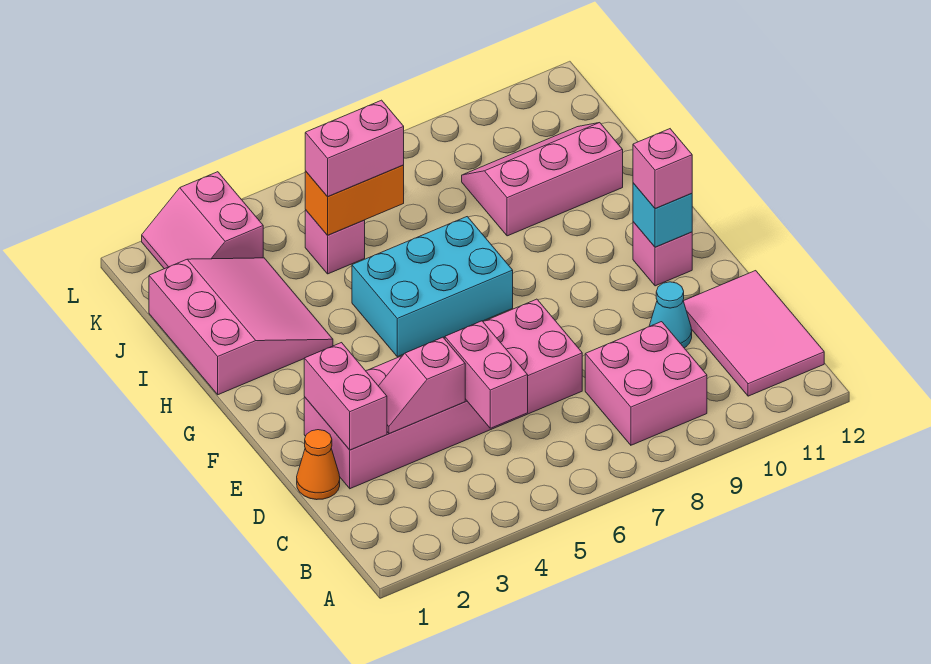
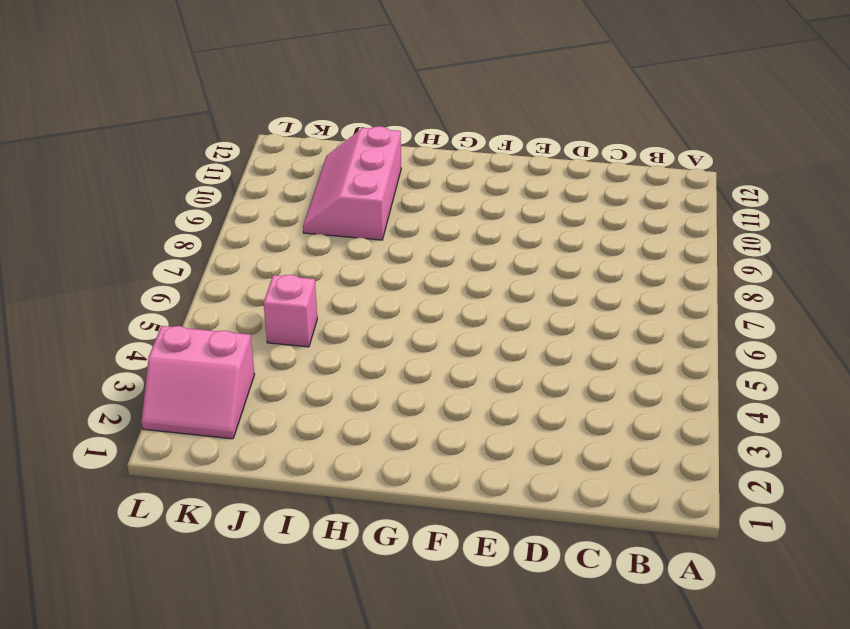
none -> pink brick B8:C9 level 1
none -> pink tile B11:D12 level 1
none -> orange cone D1 level 1

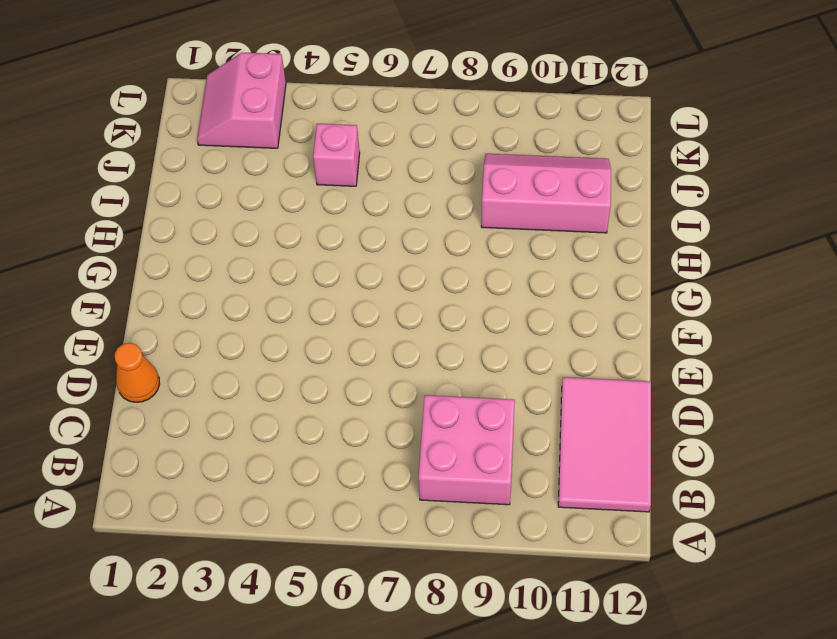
none -> pink brick D2:E7 level 1
none -> cyan cone D10 level 1
none -> pink brick F11 level 1

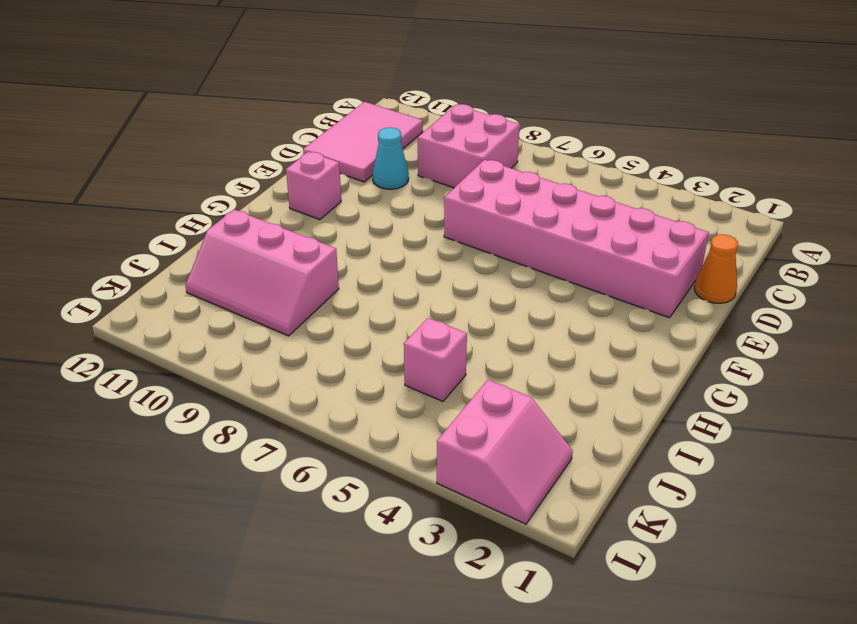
none -> cyan brick G5:H7 level 1
none -> pink slope H1:J3 level 1 top 1
none -> pink brick C5:D5 level 2

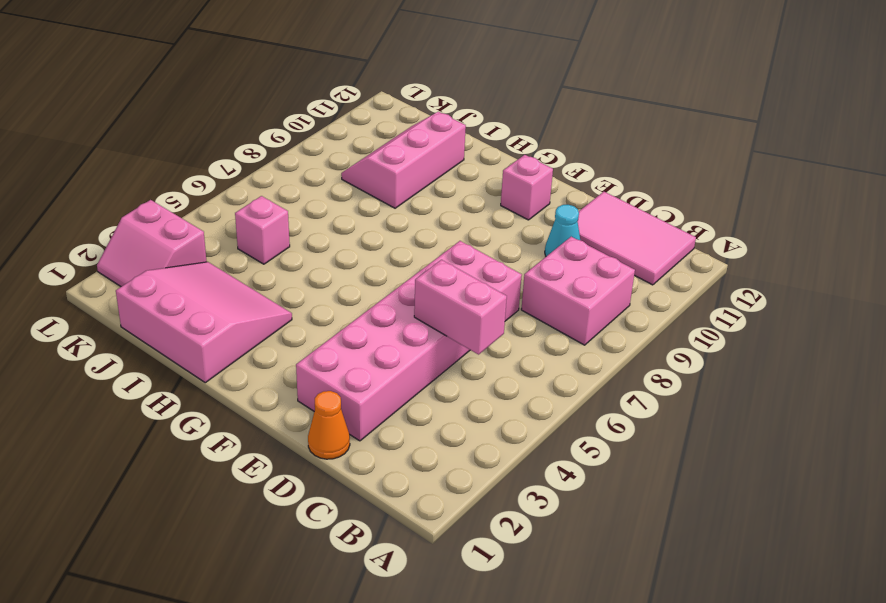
none -> cyan brick G5:H7 level 1
none -> pink brick D2:E2 level 2
none -> pink slope D3:D4 level 2 top 4

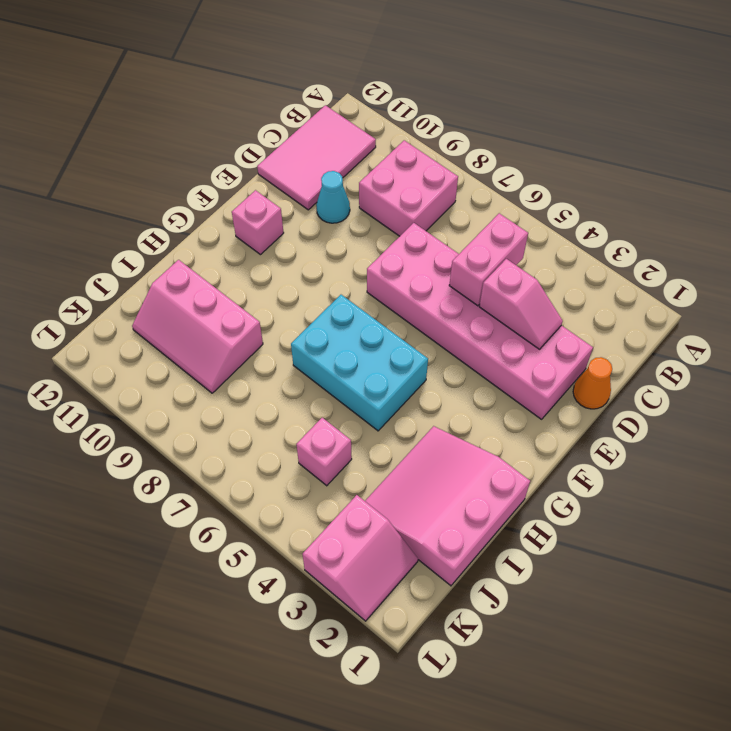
none -> pink brick D2:E2 level 2
none -> cyan brick F11 level 2
none -> orange brick J5:J6 level 2

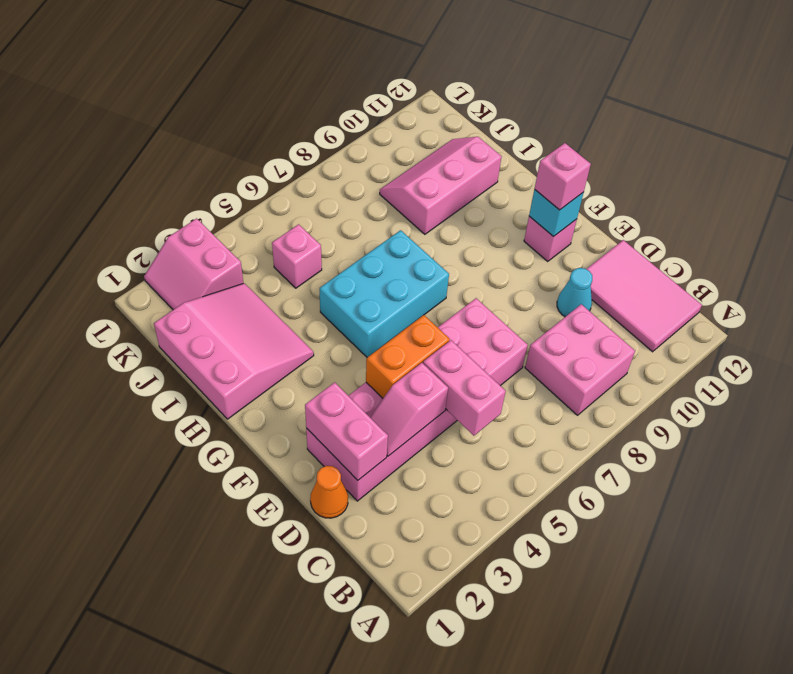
orange brick E4:E5 level 2 -> orange brick J5:J6 level 2
none -> pink brick J5:J6 level 3

